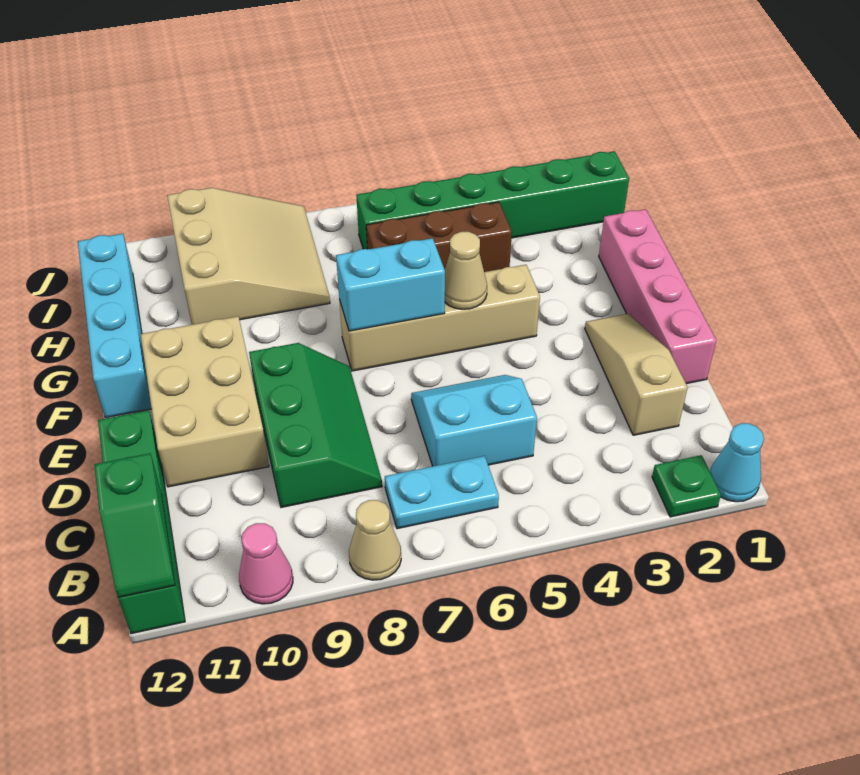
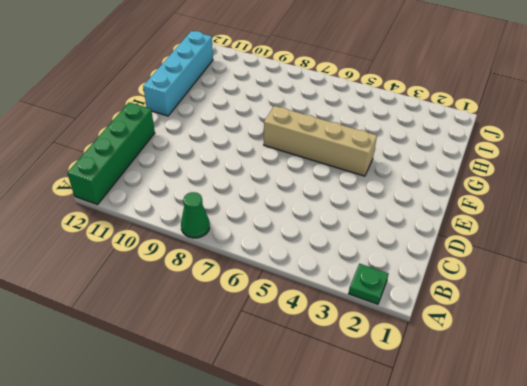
green cone A8 level 1 -> tan cone A8 level 1
none -> cyan cone A1 level 1
none -> pink cone A10 level 1
none -> cyan plate B6:B7 level 1

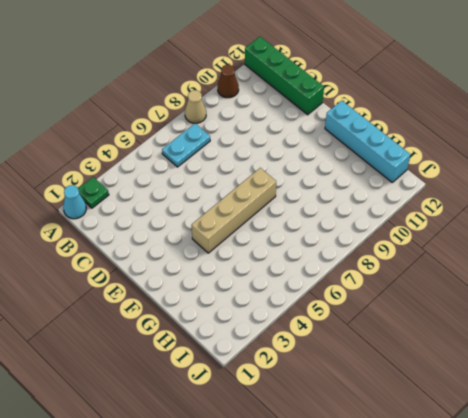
brown cone A10 level 1 -> pink cone A10 level 1
none -> tan slope C2:E2 level 1 top C
none -> cyan slope C5:D6 level 1 top C
none -> green slope C8:E9 level 1 top 9

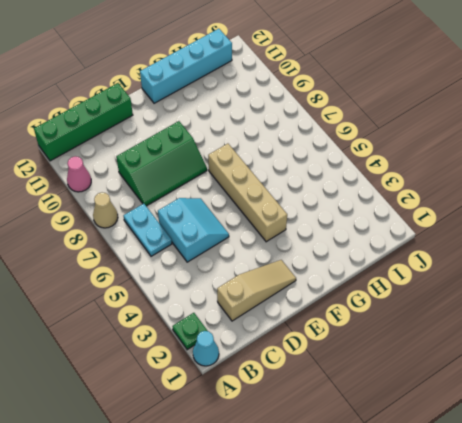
none -> pink brick D1:G1 level 1
none -> tan brick D10:F11 level 1
none -> brown brick H4:H6 level 1

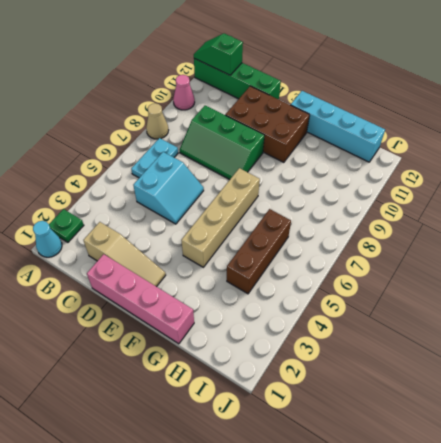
brown brick D10:F11 level 1 -> tan brick D10:F11 level 1
none -> tan slope H8:J10 level 1 top 10
none -> green brick I1:I6 level 1
none -> tan cone F5 level 2

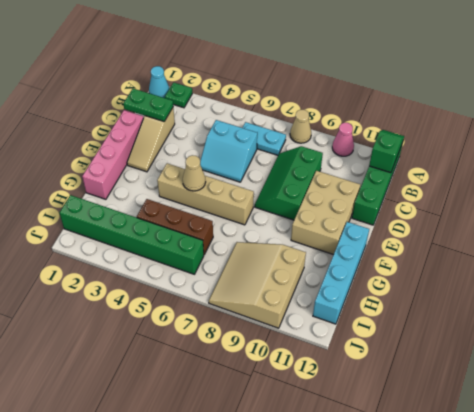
green plate C1:C2 level 2 -> none
none -> cyan brick F6:F7 level 2

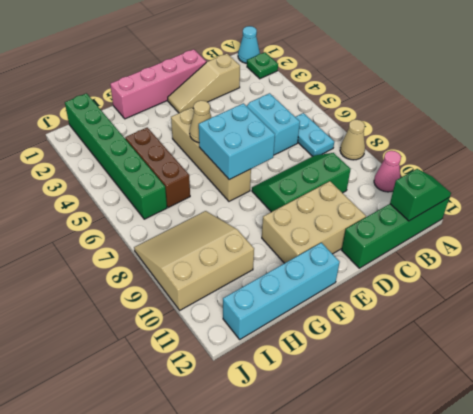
cyan brick E6:F7 level 2 -> cyan brick F6:F7 level 2

